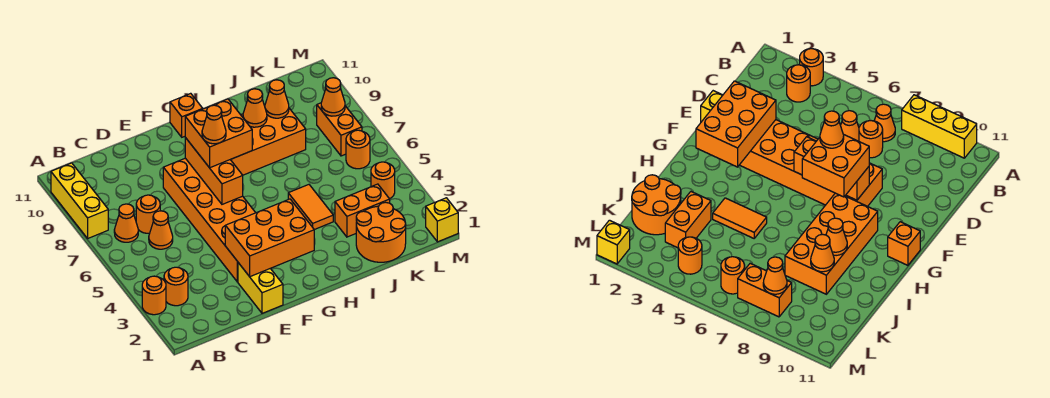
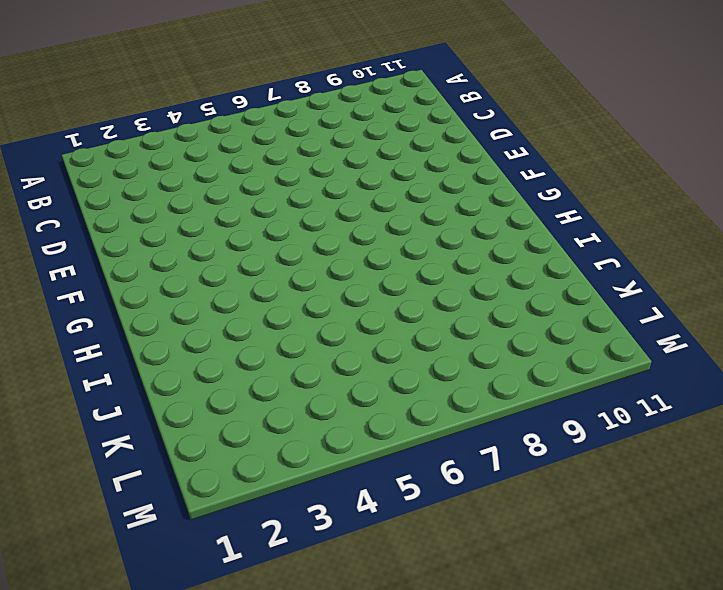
none -> orange round brick A3 level 1
none -> yellow brick A8:A10 level 1
none -> orange round brick B3 level 1

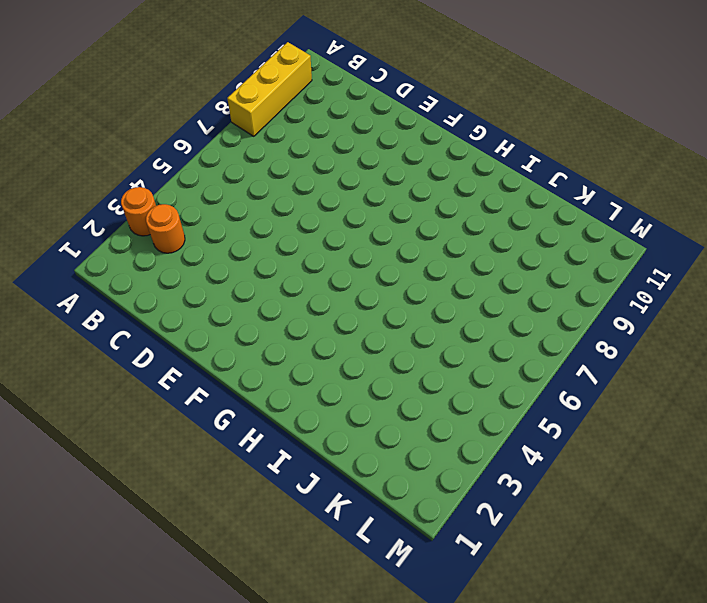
none -> orange cone B7 level 1
none -> orange cone C6 level 1
none -> orange round brick C7 level 1

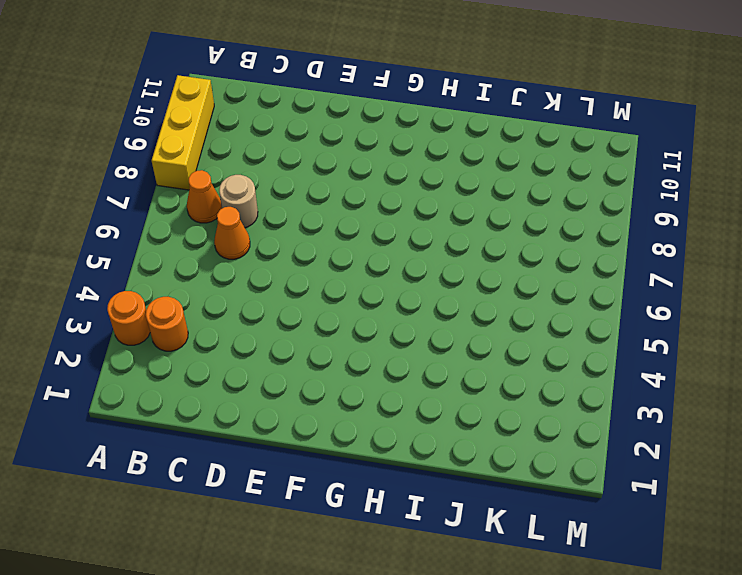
tan round brick C7 level 1 -> orange round brick C7 level 1
none -> yellow brick E1:E2 level 1
none -> orange brick E3:F8 level 1
none -> orange brick G8:J9 level 1

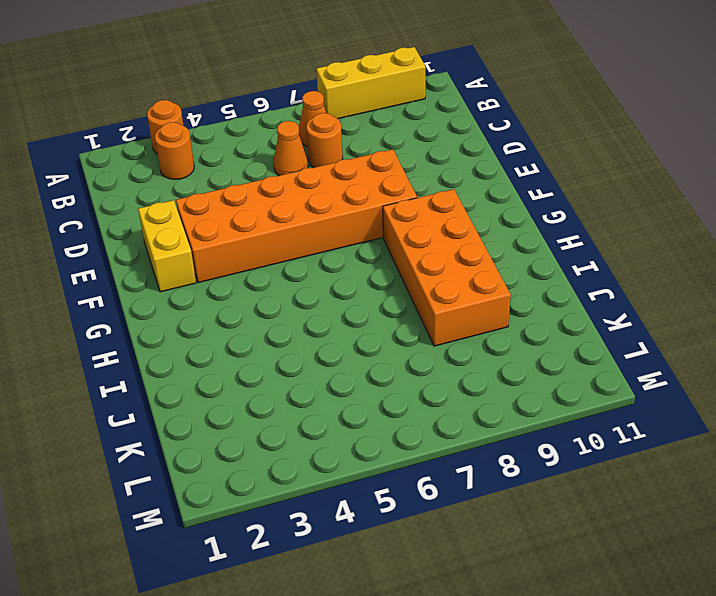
yellow brick E2:F2 level 1 -> yellow brick E1:E2 level 1
none -> orange brick G11 level 1
none -> orange tile I4:I5 level 1
none -> orange round brick J1:K2 level 1

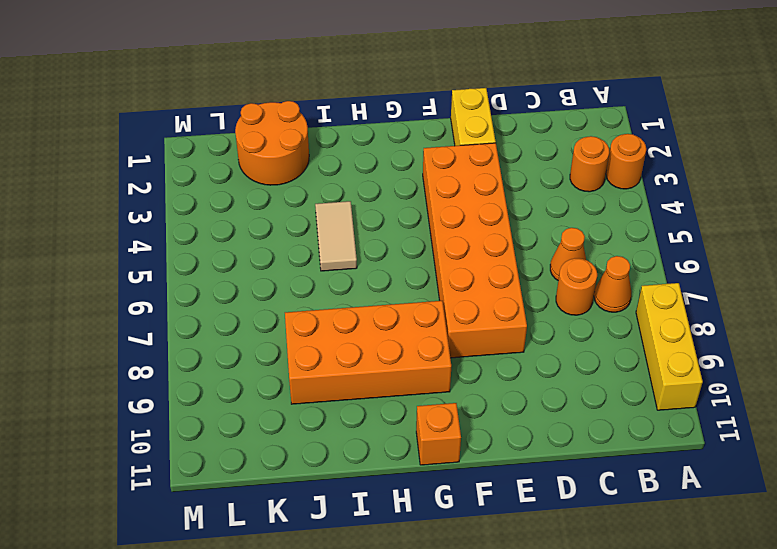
tan tile I4:I5 level 1 -> orange tile I4:I5 level 1
none -> orange brick J3:K3 level 1
none -> orange round brick L4 level 1
none -> orange round brick L6 level 1

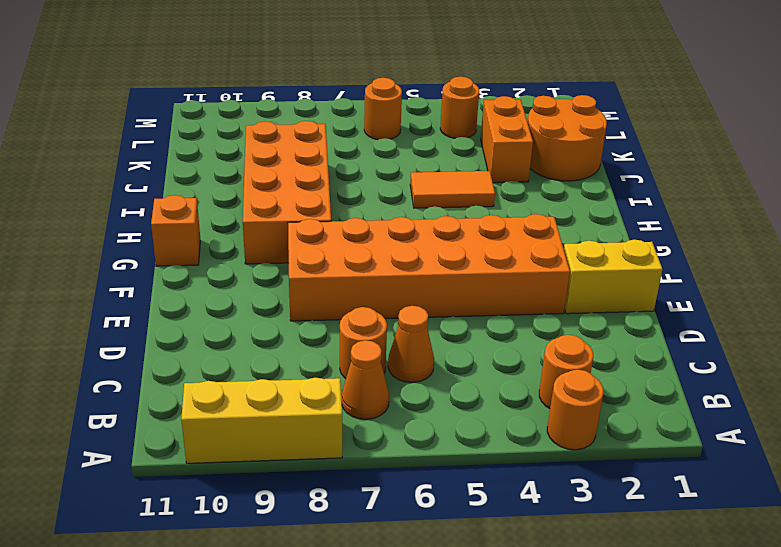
none -> orange brick L7:L8 level 1
none -> yellow brick M1 level 1
none -> orange brick E2:G3 level 2

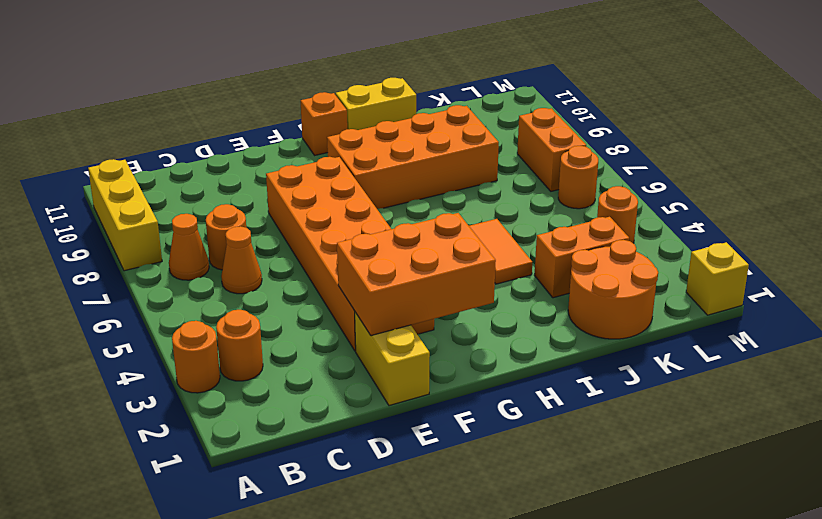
yellow brick H11:I11 level 1 -> none
none -> orange brick F6:F8 level 2
none -> orange cone I9 level 2
none -> orange cone J9 level 2

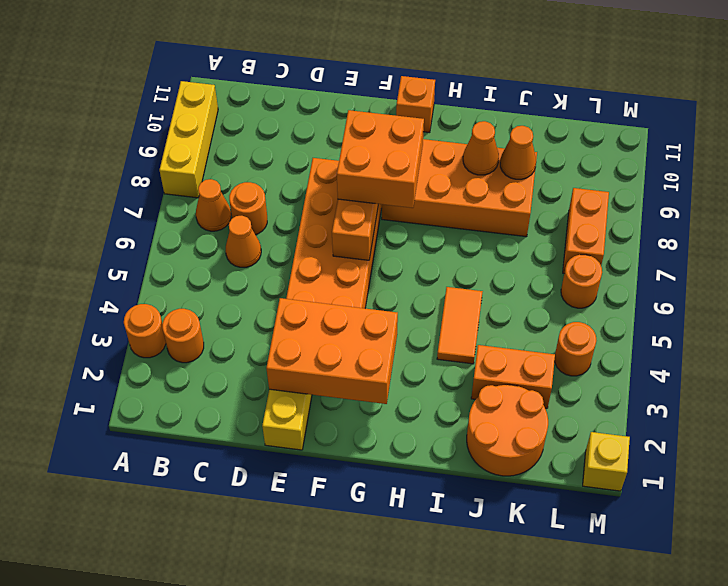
none -> orange cone L8 level 2
none -> orange cone F7 level 4

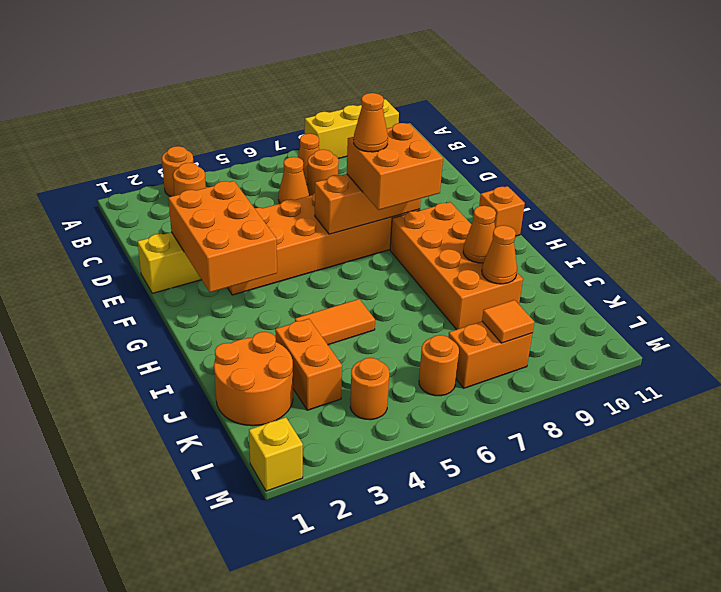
orange tile L8 level 2 -> orange cone L8 level 2

